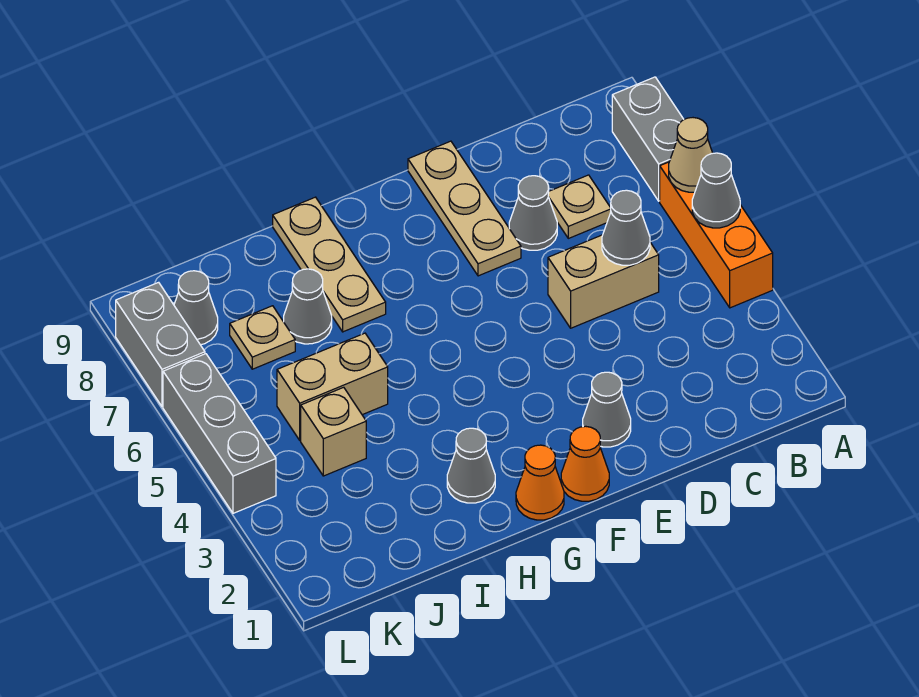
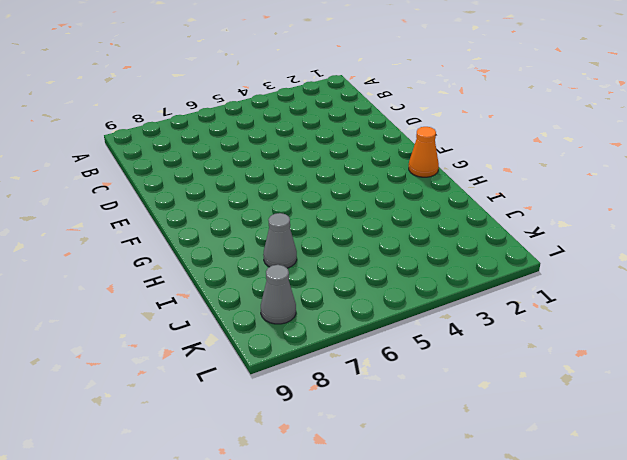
none -> orange brick A4:A6 level 1
none -> grey brick A7:A8 level 1
none -> tan brick C5:D5 level 1

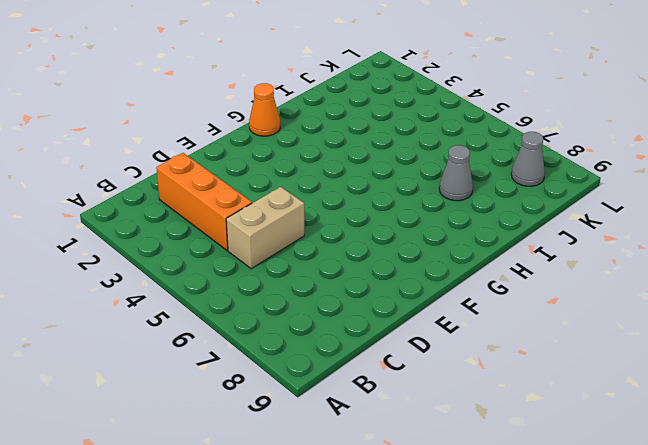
orange brick C2:C4 level 1 -> orange brick A4:A6 level 1
none -> grey brick A7:A8 level 1
none -> tan plate C7 level 1
none -> grey cone D7 level 1

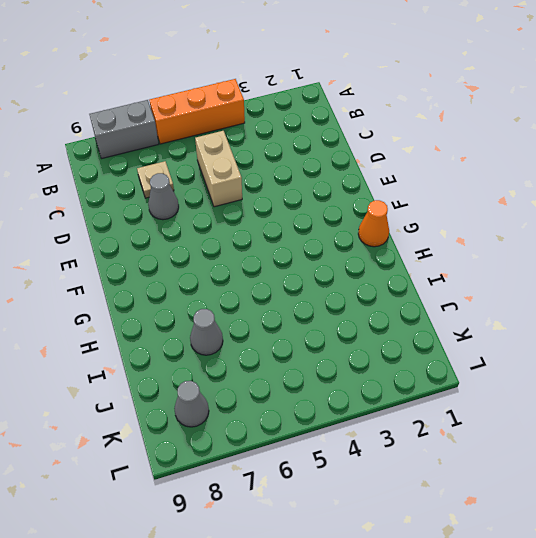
none -> grey cone E2 level 1
none -> tan plate E7:E9 level 1
none -> orange cone F1 level 1

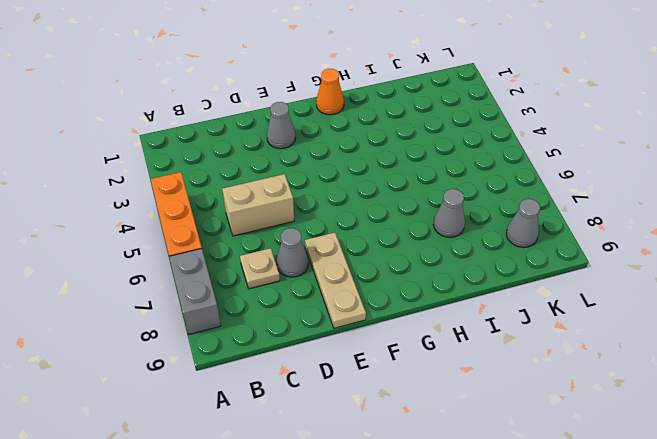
none -> orange cone F1 level 1
none -> grey cone H2 level 1
none -> tan plate H7:H9 level 1

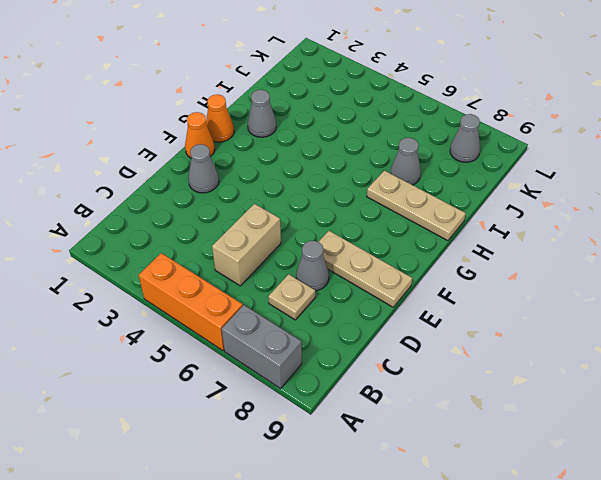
none -> tan brick I5:J5 level 1
none -> tan brick J4 level 1
none -> tan plate J7 level 1

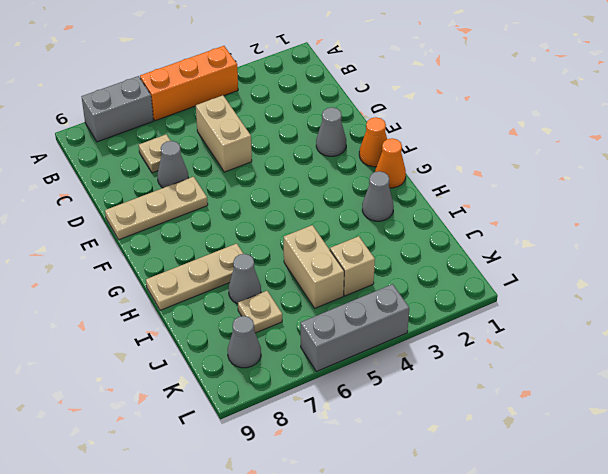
none -> grey brick L7:L8 level 1
none -> grey cone A5 level 2
none -> tan cone A6 level 2

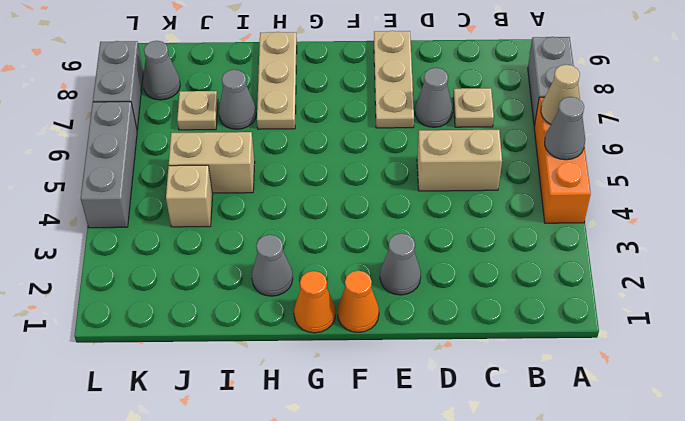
none -> grey cone C5 level 2

